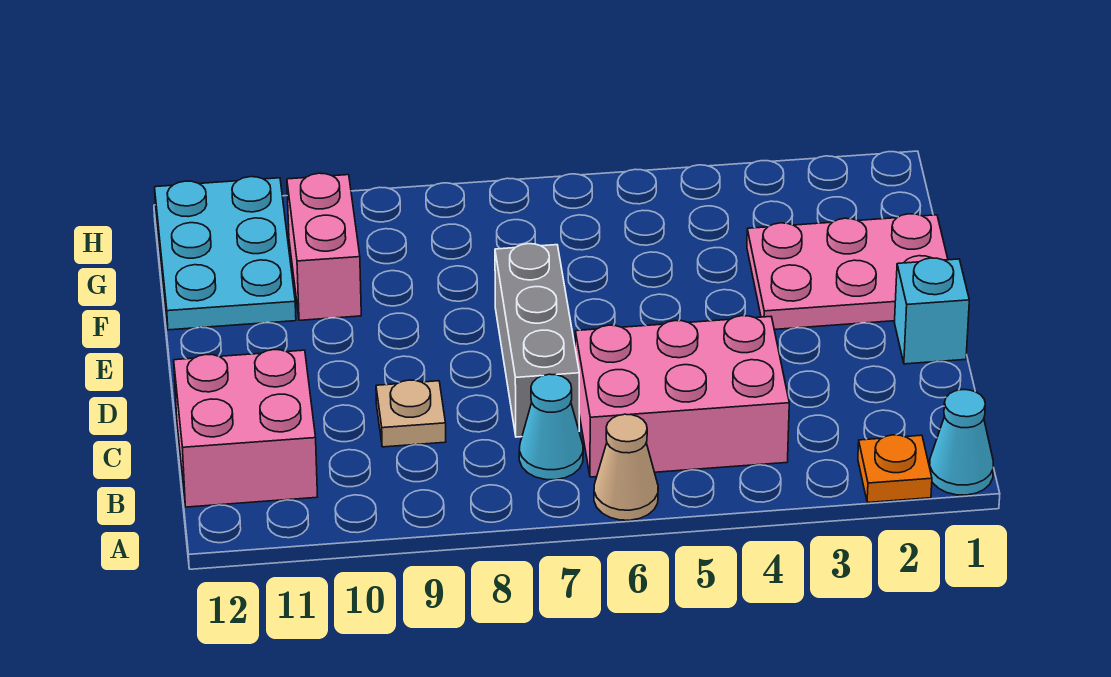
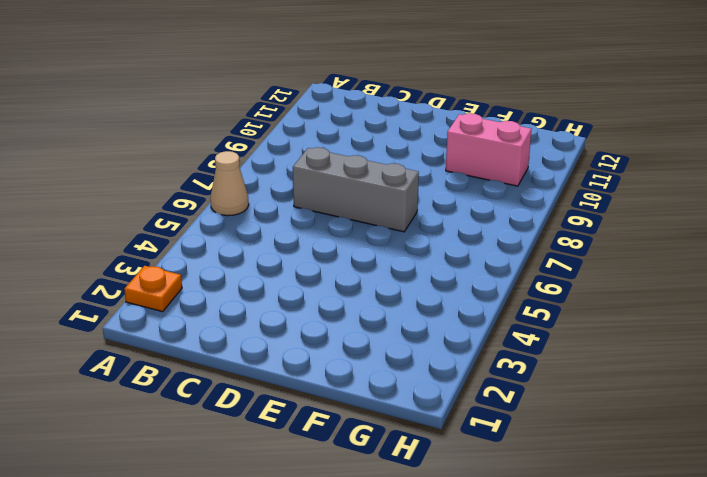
none -> cyan cone A1 level 1
none -> pink brick B4:C6 level 1
none -> cyan cone B7 level 1

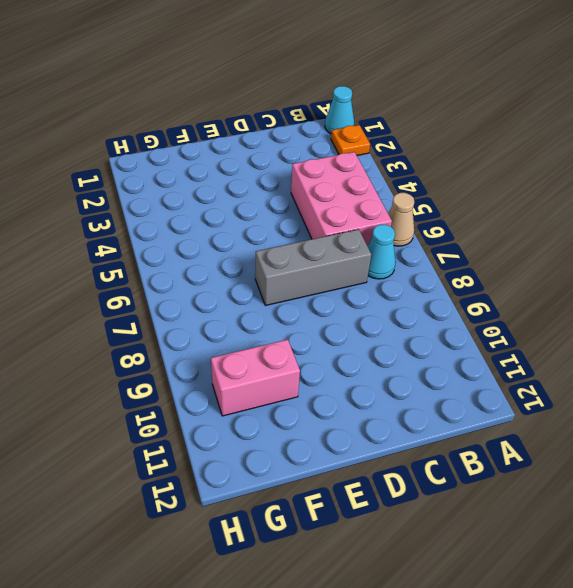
none -> pink brick B11:C12 level 1
none -> tan plate C9 level 1
none -> cyan brick D1 level 1

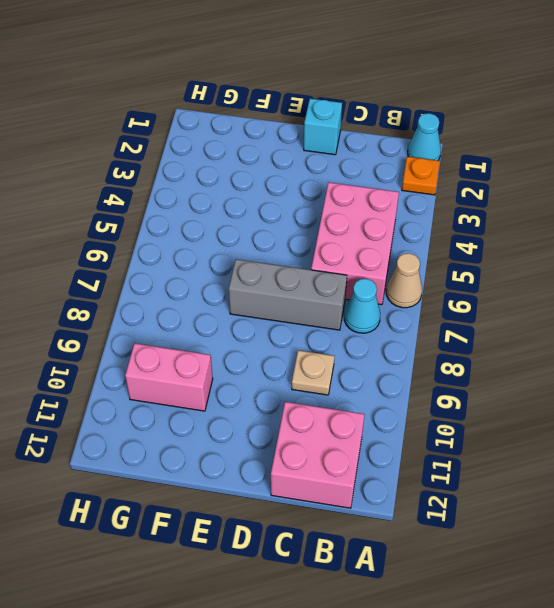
none -> pink plate E1:F3 level 1
none -> cyan plate F11:H12 level 1

